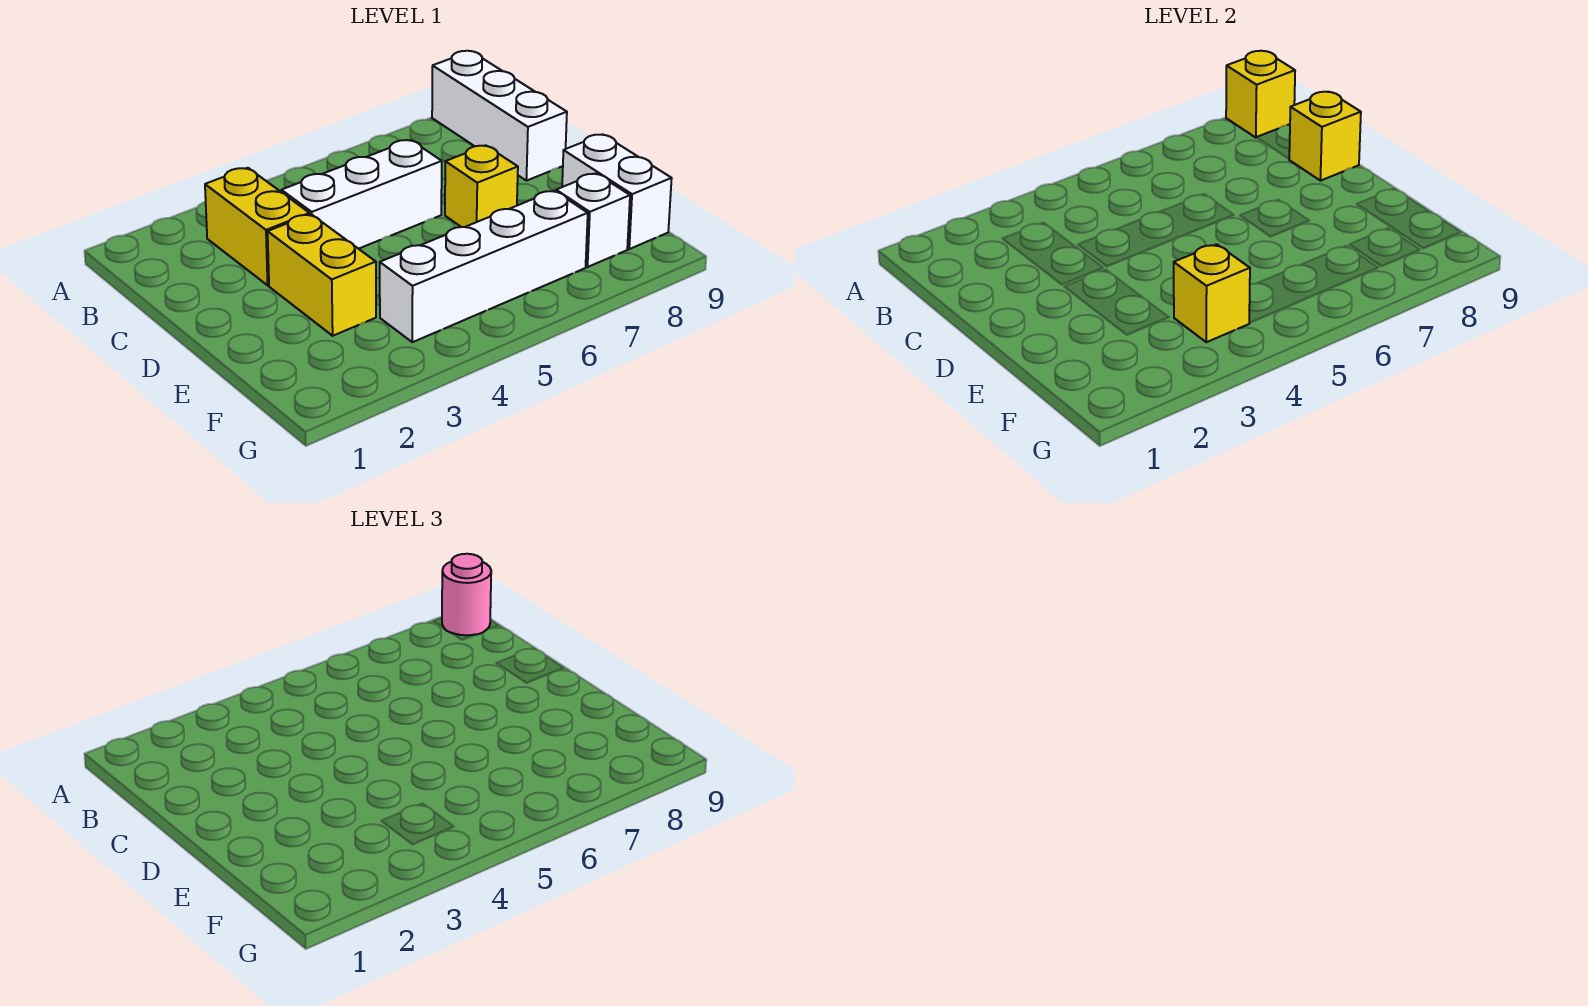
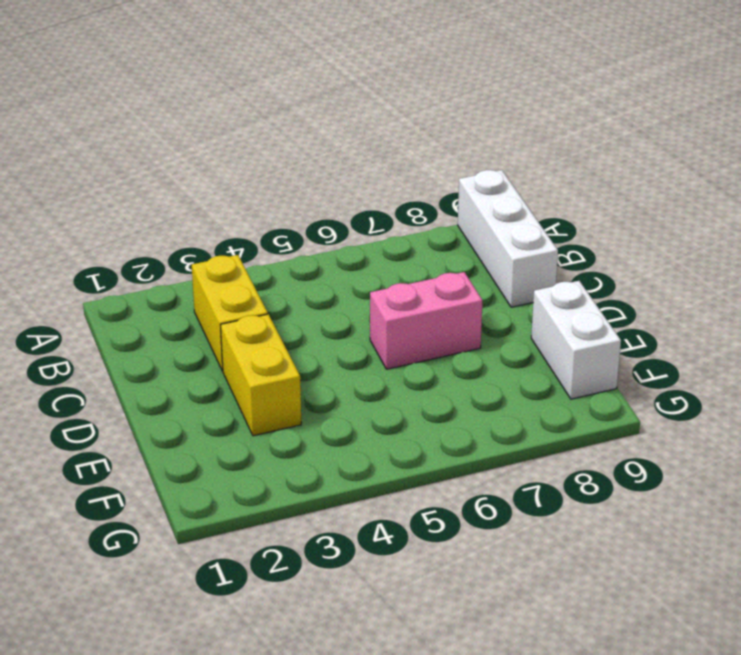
pink brick D6:D7 level 1 -> yellow brick D7 level 1
none -> white brick C4:C6 level 1
none -> white brick F4:F7 level 1
none -> white brick F8 level 1

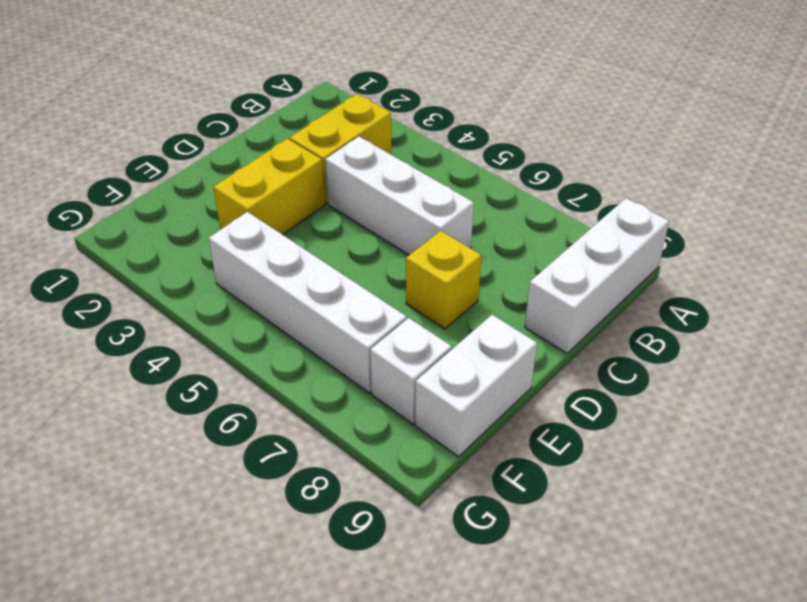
none -> yellow brick A9 level 2
none -> yellow brick C9 level 2
none -> yellow brick F4 level 2

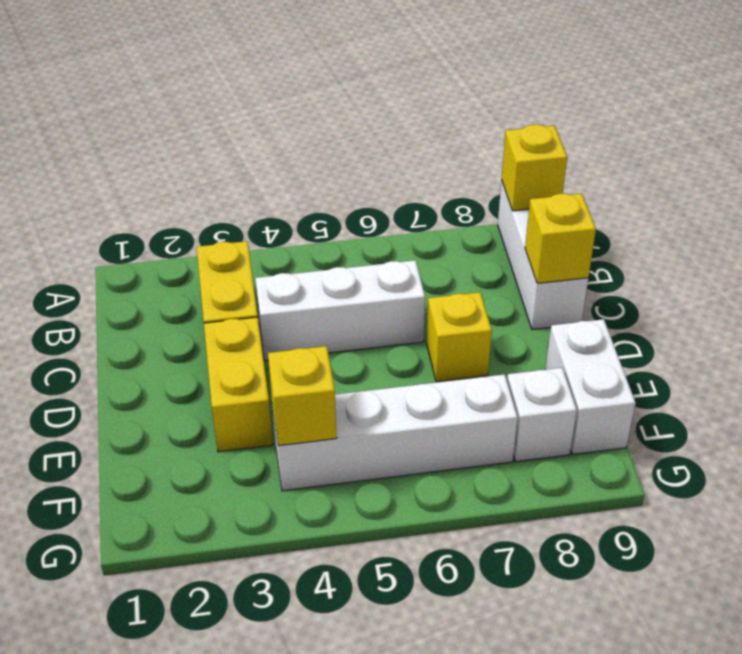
none -> pink round brick A9 level 3

